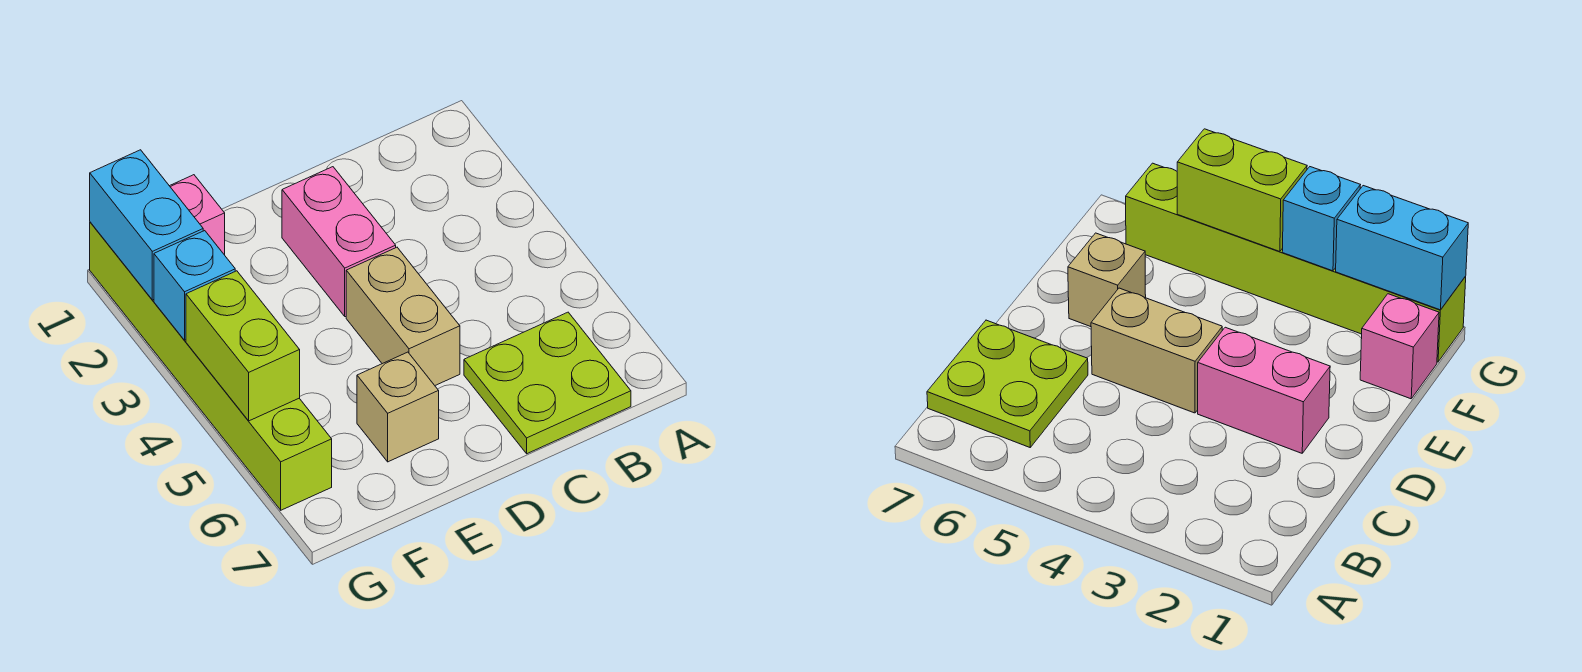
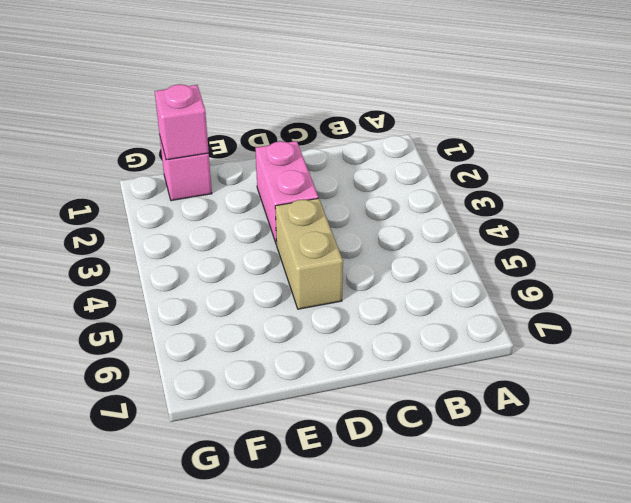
pink brick F1 level 2 -> none
none -> lime plate B6:C7 level 1
none -> tan brick E6 level 1

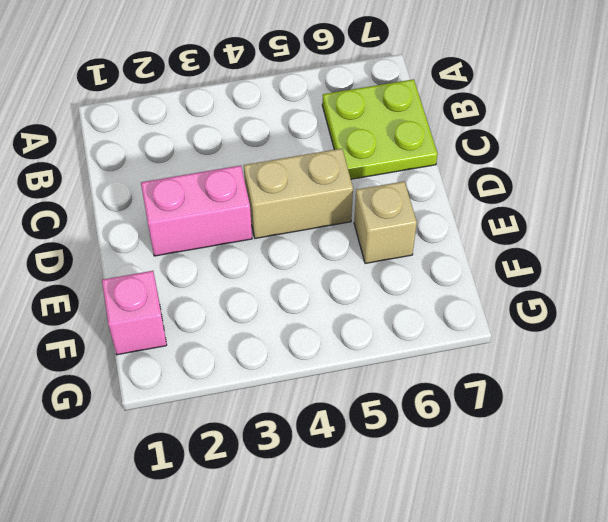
none -> lime brick G1:G6 level 1
none -> cyan brick G1:G2 level 2

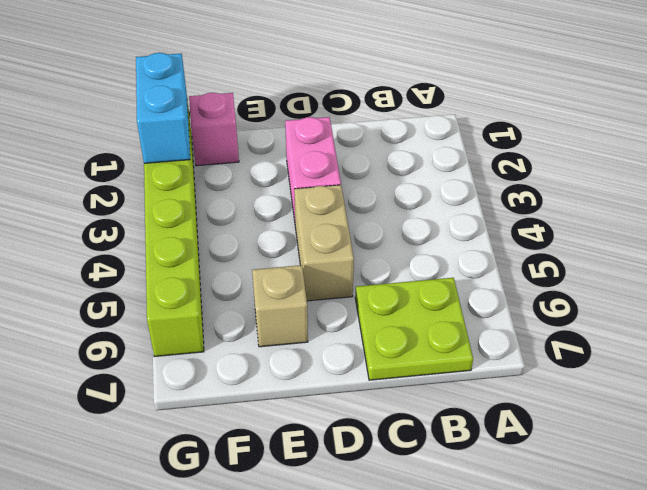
none -> cyan brick G3 level 2
none -> lime brick G4:G5 level 2

